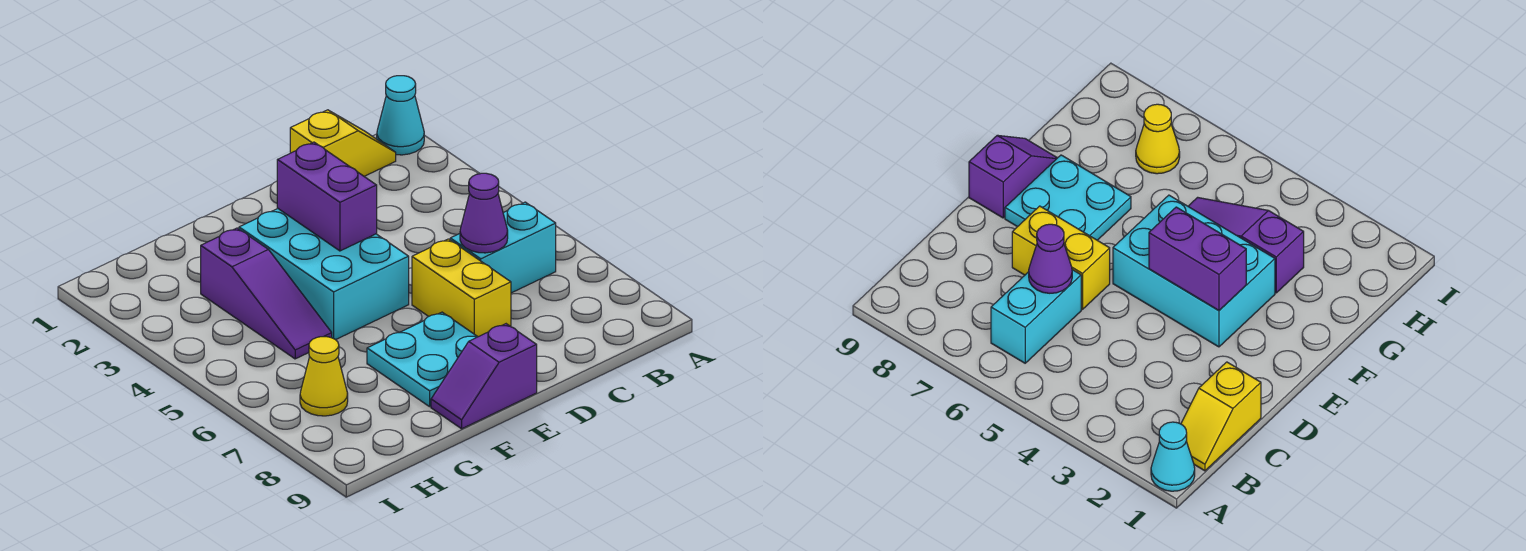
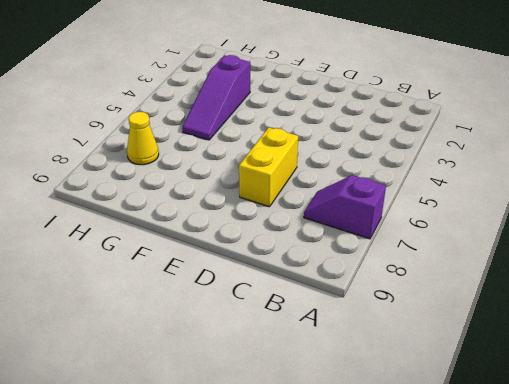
purple slope A7:B7 level 1 top A -> purple slope E9:F9 level 1 top E
none -> cyan cone A1 level 1
none -> yellow slope B1:C1 level 1 top C

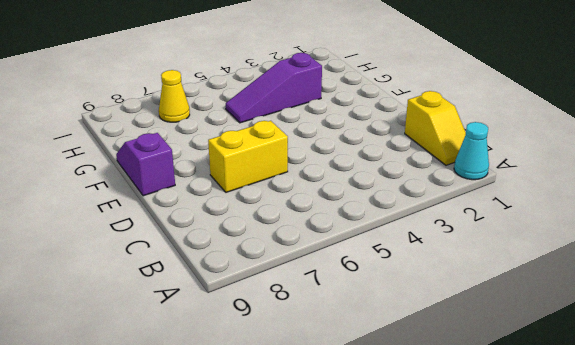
none -> cyan brick B6:C6 level 1
none -> cyan brick E3:F5 level 1

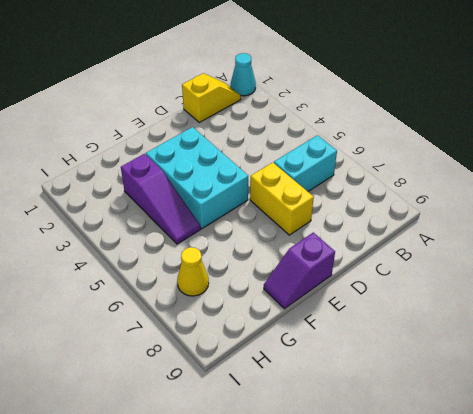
none -> cyan plate E7:F8 level 1
none -> purple cone C6 level 2

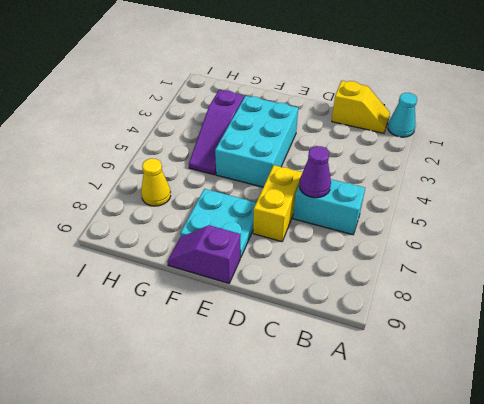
none -> purple brick E3:E4 level 2

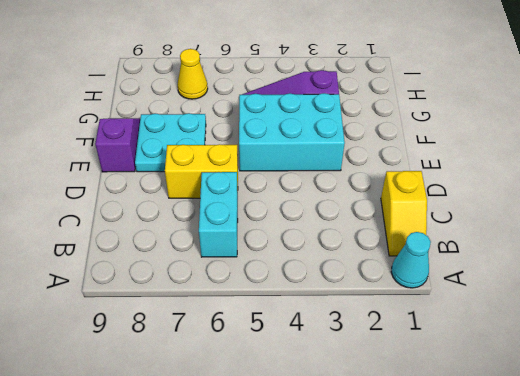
none -> purple cone C6 level 2
none -> purple brick E3:E4 level 2

